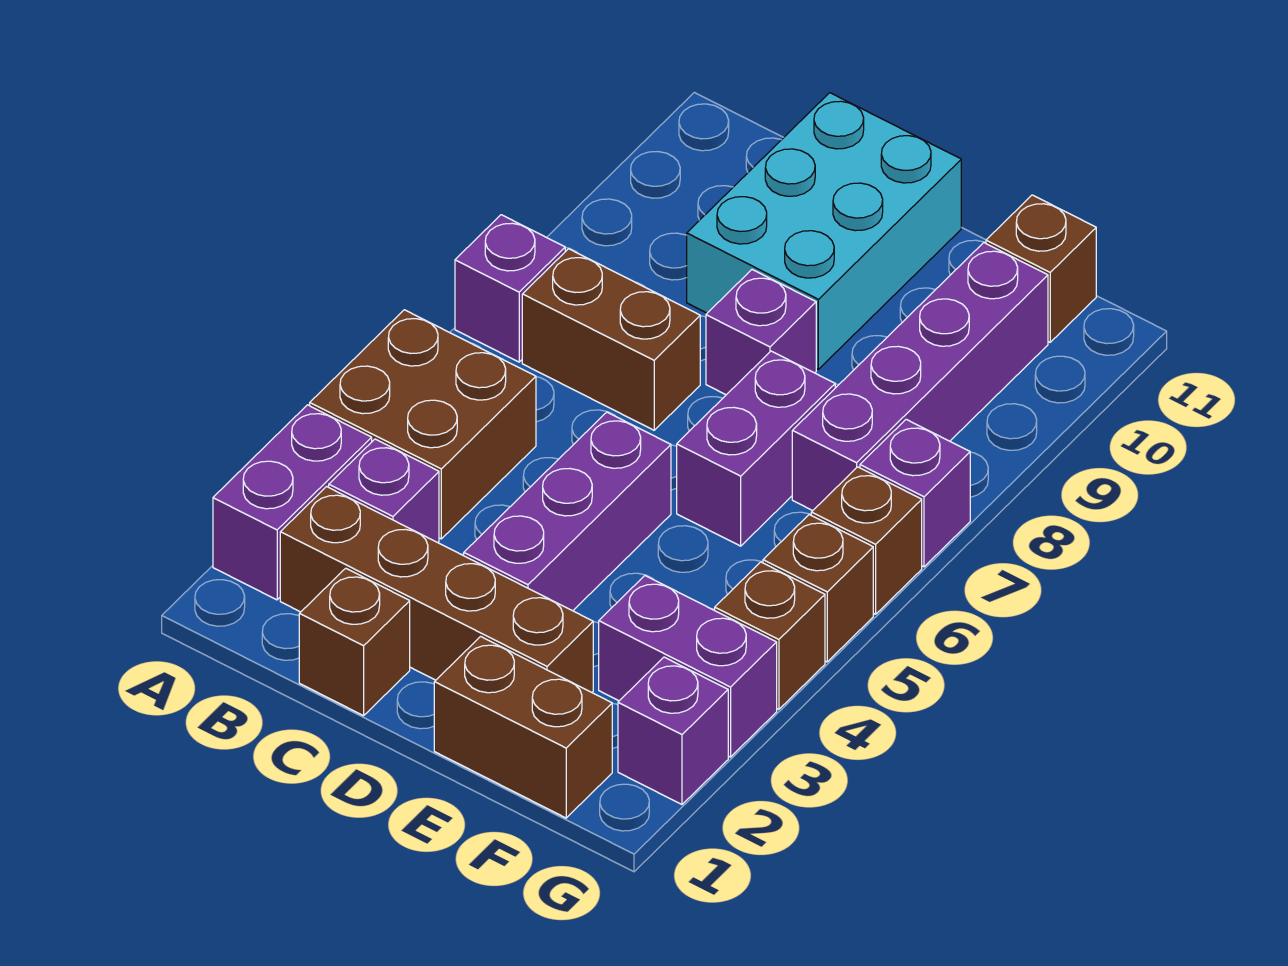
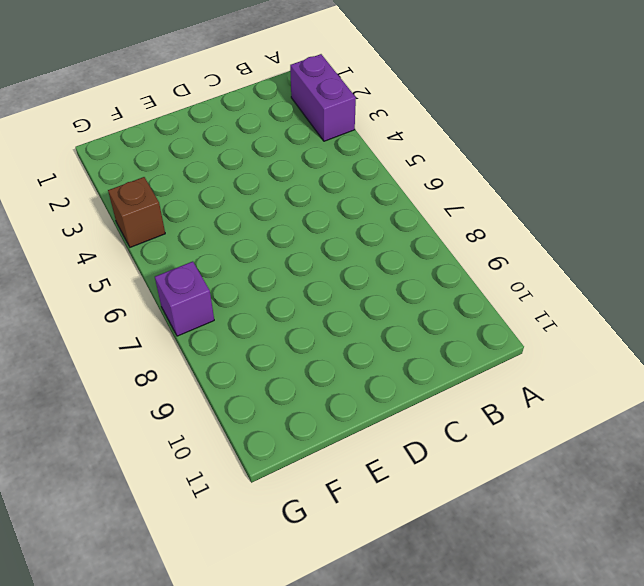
none -> brown brick A4:B5 level 1
none -> purple brick A7 level 1
none -> brown brick B2:E2 level 1

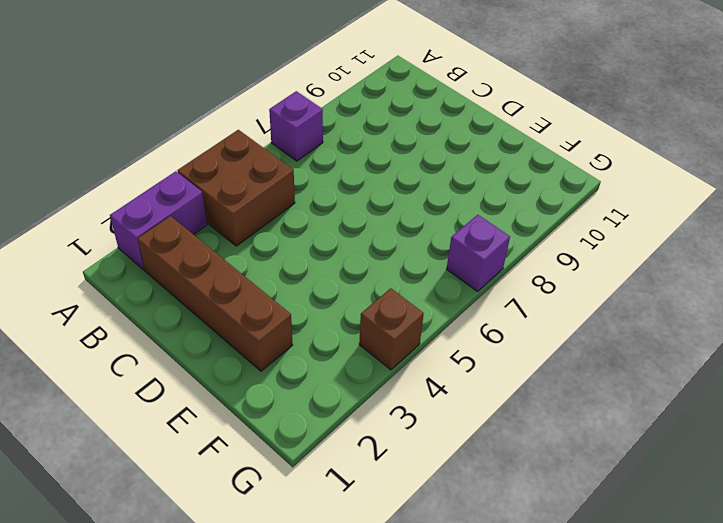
none -> purple brick B3 level 1
none -> brown brick B7:C7 level 1
none -> brown brick C1 level 1

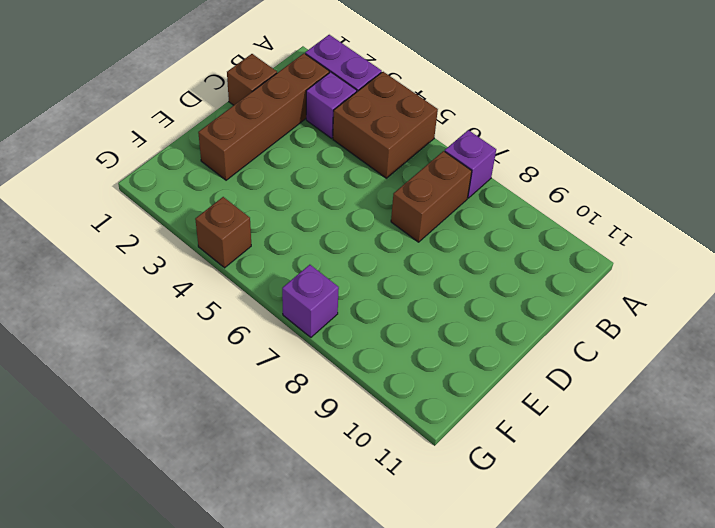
none -> cyan brick C9:D11 level 1
none -> purple brick D3:D5 level 1
none -> purple brick D8 level 1

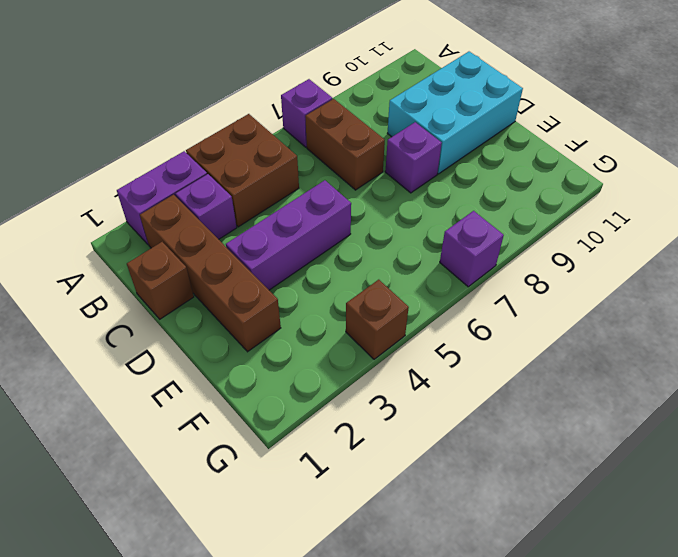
none -> brown brick E1:F1 level 1
none -> purple brick E6:E7 level 1
none -> purple brick F3:G3 level 1

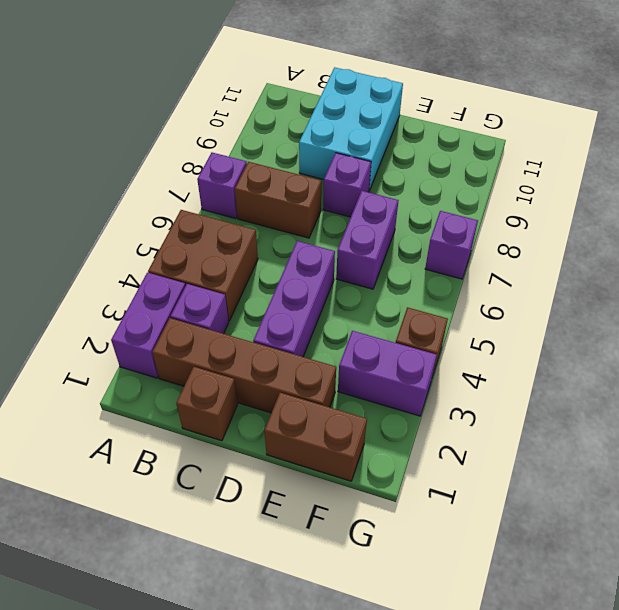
none -> purple brick F7:F10 level 1
none -> brown brick F11 level 1
none -> purple brick G2 level 1

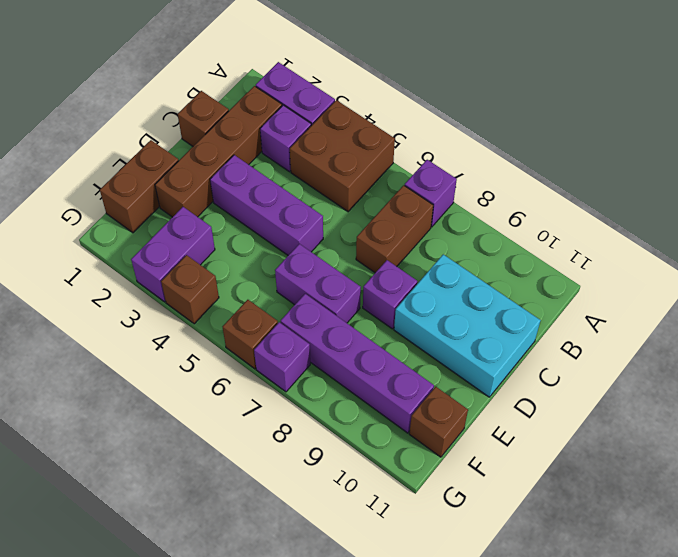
none -> purple brick G2 level 1
none -> brown brick G5 level 1

